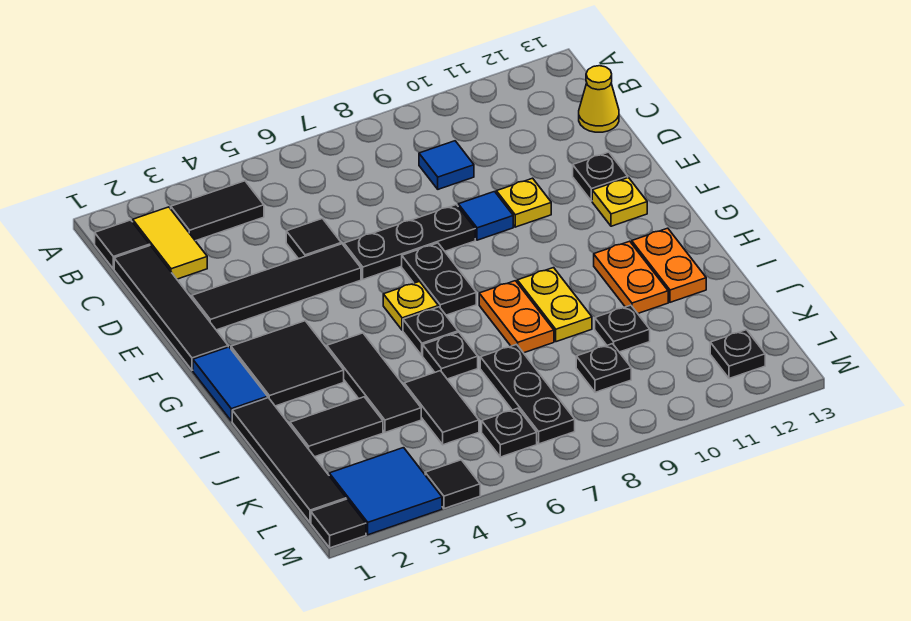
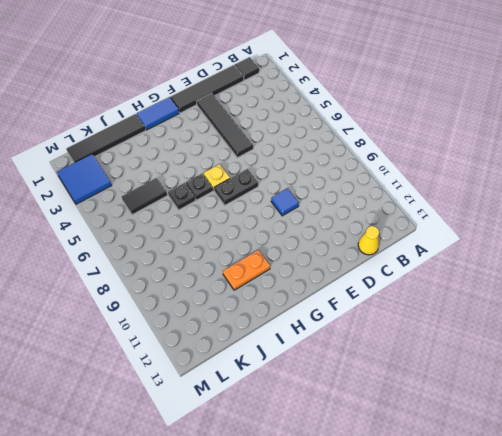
none -> yellow tile B2:C2 level 1
none -> black tile B3:B4 level 1
none -> blue tile C9 level 1
none -> black tile D5 level 1

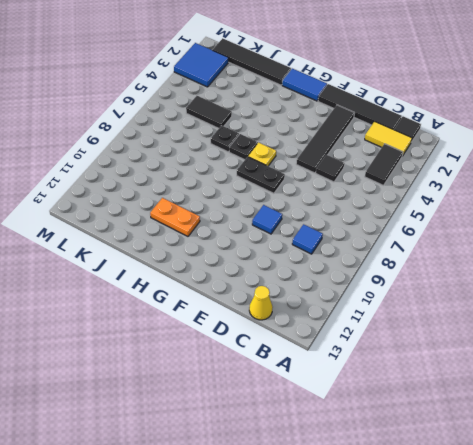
none -> black plate E6:E8 level 1
none -> yellow plate E10 level 1
none -> black plate E12 level 1
none -> yellow plate F12 level 1

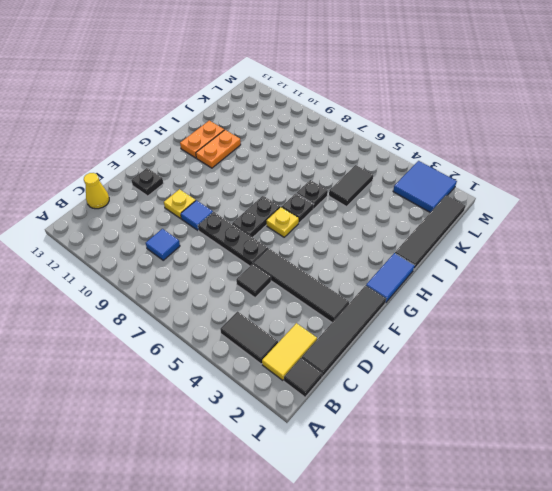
none -> yellow plate F12 level 1
none -> black tile G2:H3 level 1
none -> black tile H4:J4 level 1
none -> orange plate H8:I8 level 1

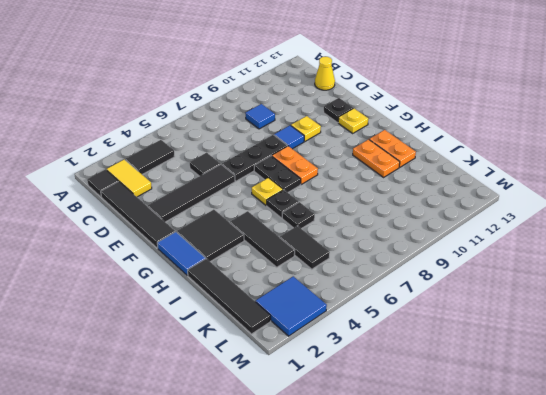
orange plate F8:G8 level 1 -> orange plate H8:I8 level 1
none -> yellow plate H9:I9 level 1
none -> black tile J2:J3 level 1
none -> black plate J7:L7 level 1
none -> black plate J10 level 1

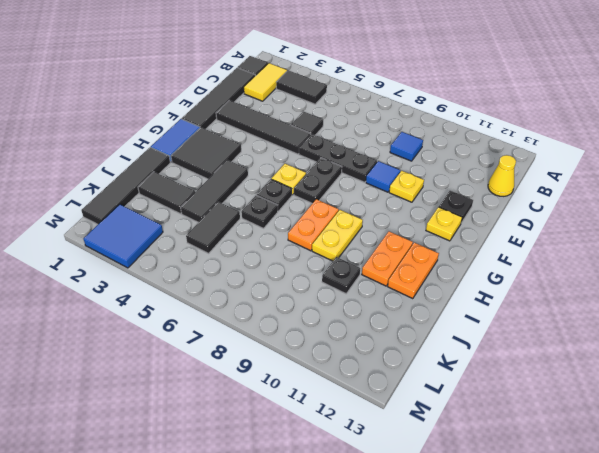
none -> black plate J7:L7 level 1
none -> black plate K9 level 1
none -> black plate L6 level 1
none -> black plate L12 level 1

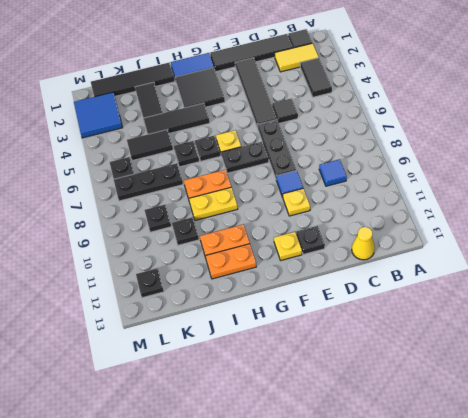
none -> black tile M1 level 1
none -> black tile M4 level 1

